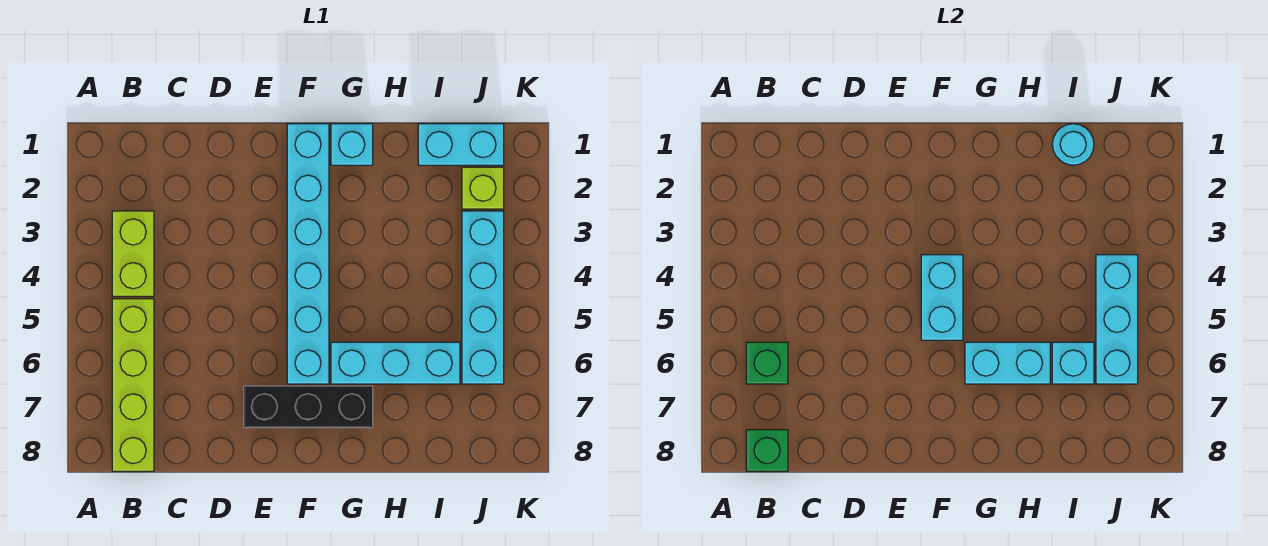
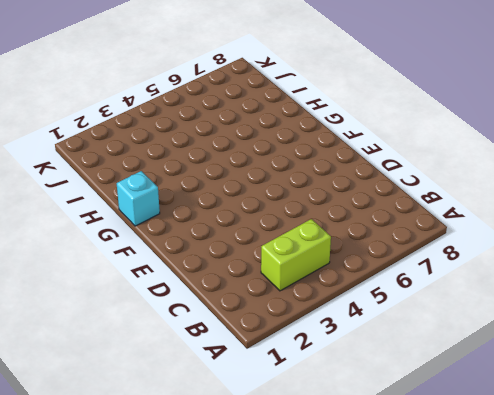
none -> lime brick B5:B8 level 1
none -> black brick E7:G7 level 1
none -> cyan brick F1:F6 level 1

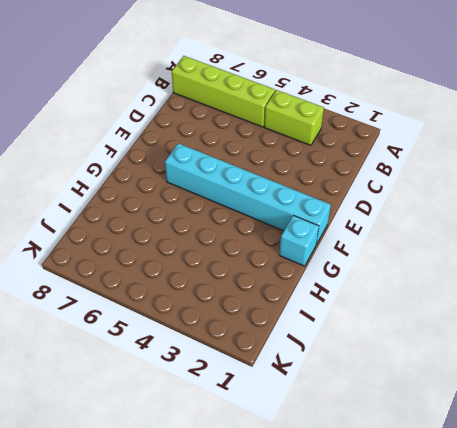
none -> black brick E7:G7 level 1
none -> cyan brick G6:I6 level 1
none -> cyan brick I1:J1 level 1

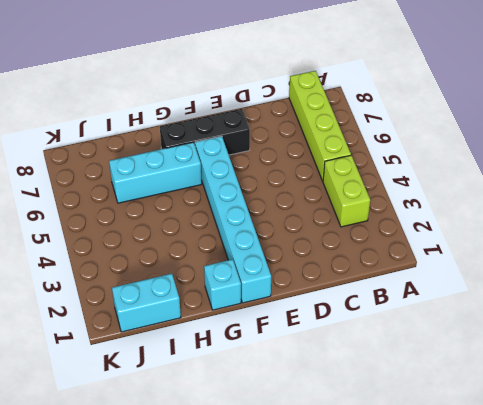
none -> lime brick J2 level 1
none -> cyan brick J3:J6 level 1
none -> green brick B6 level 2

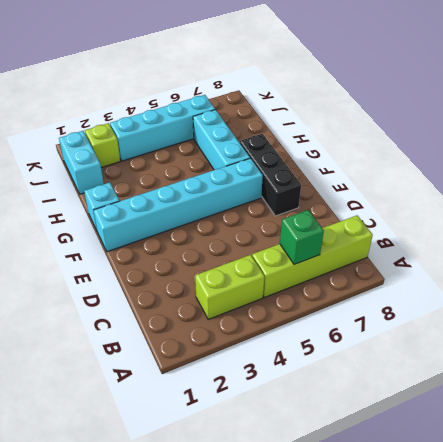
none -> green brick B8 level 2
none -> cyan brick F4:F5 level 2
none -> cyan brick G6:H6 level 2

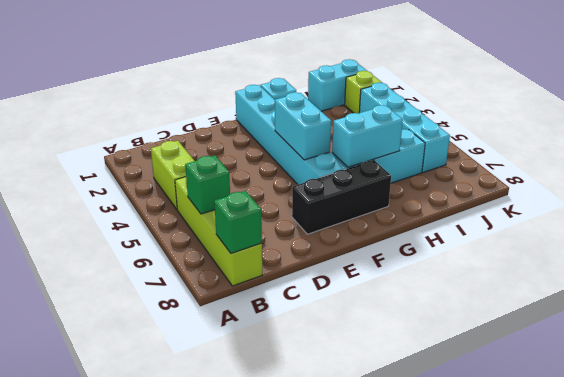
none -> cyan round brick I1 level 2
none -> cyan brick I6 level 2
none -> cyan brick J4:J6 level 2

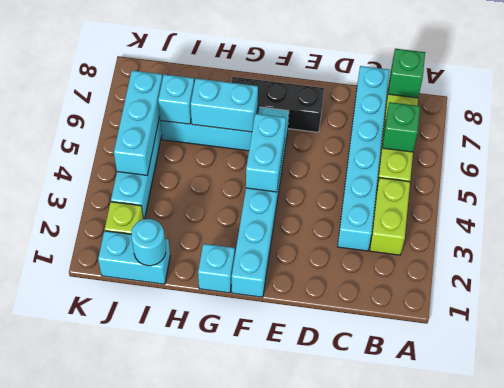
cyan brick C3:C8 level 1 -> none

